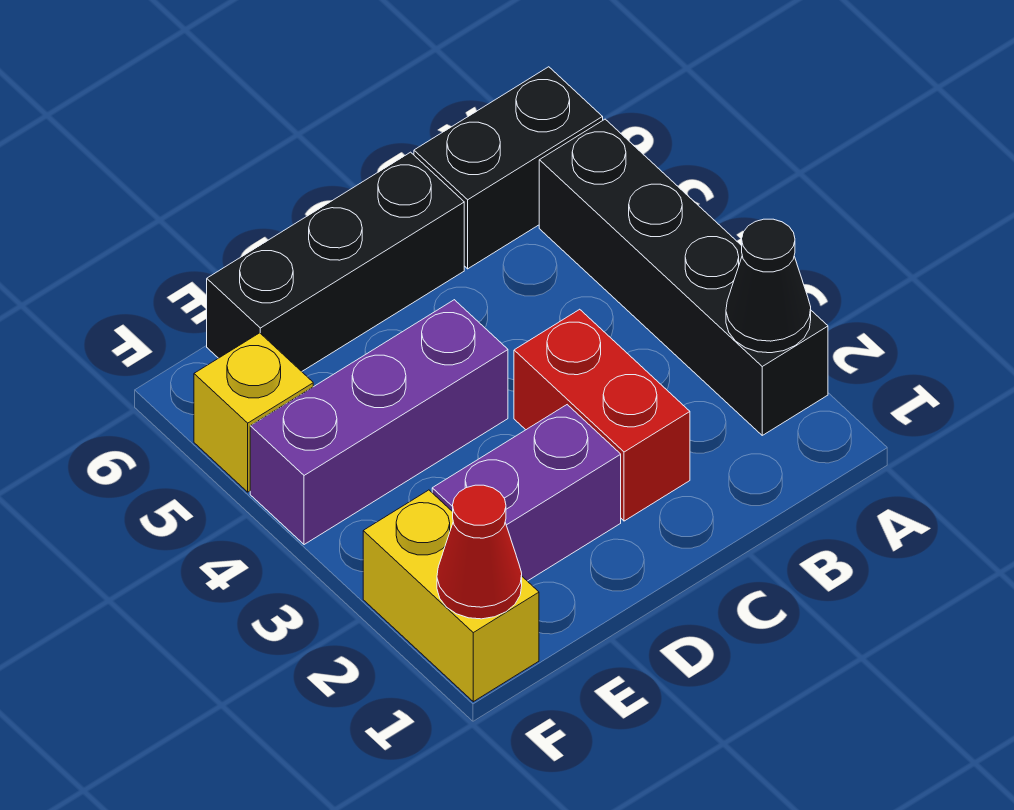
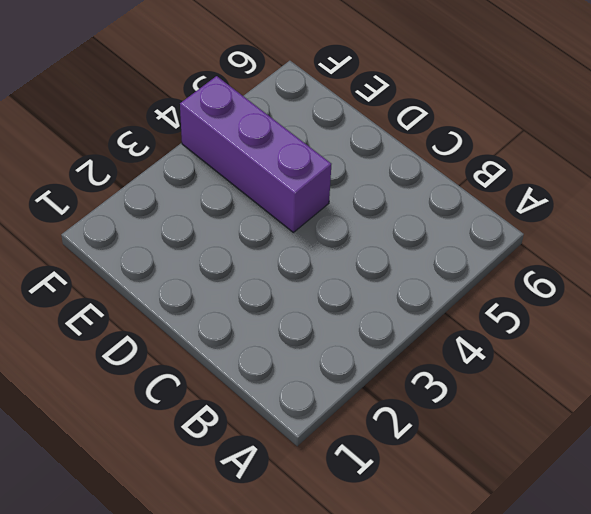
none -> black brick A2:A5 level 1
none -> black brick A6:B6 level 1

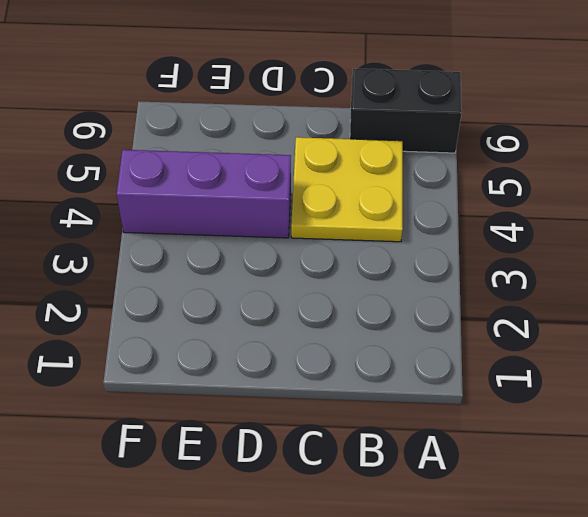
yellow plate B4:C5 level 1 -> none
none -> black brick A2:A5 level 1
none -> red brick C2:C3 level 1

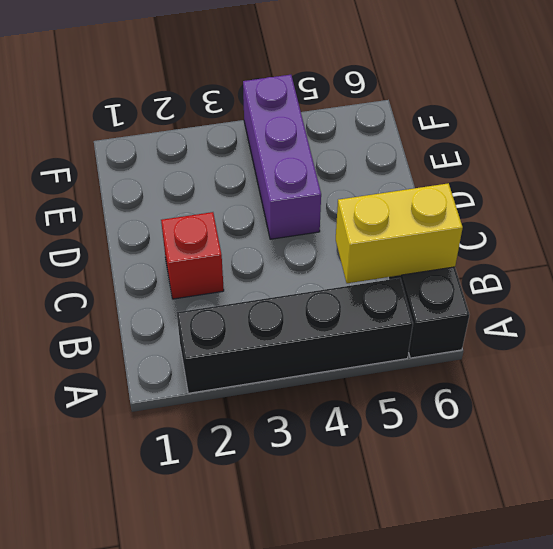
yellow brick B5:B6 level 2 -> yellow brick F1:F2 level 1
red brick C2 level 1 -> red brick C2:C3 level 1
none -> black brick C6:E6 level 1
none -> purple brick D2:E2 level 1

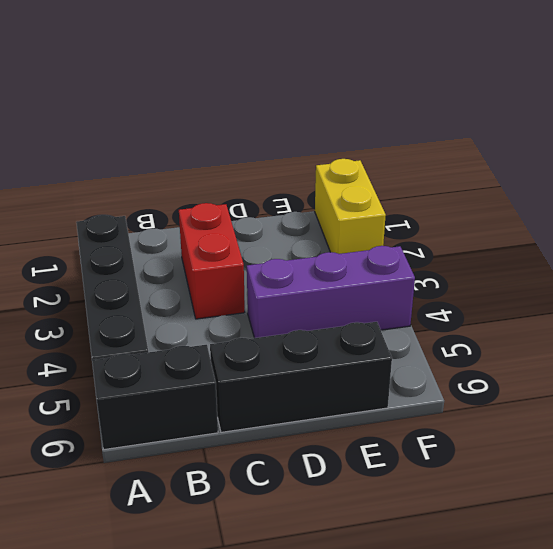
none -> purple brick D2:E2 level 1
none -> yellow brick F5 level 1

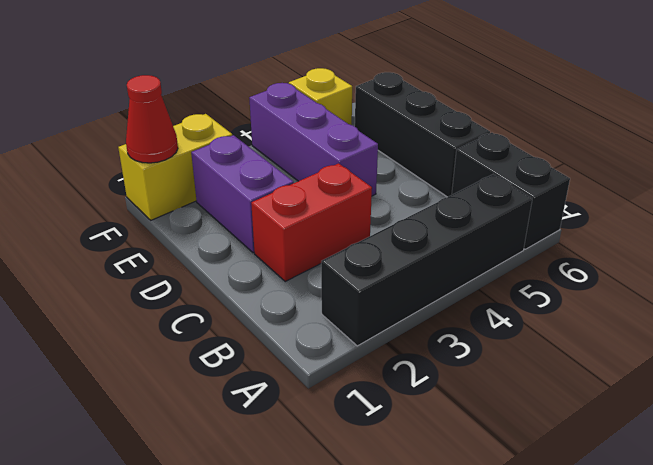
none -> black cone A2 level 2

